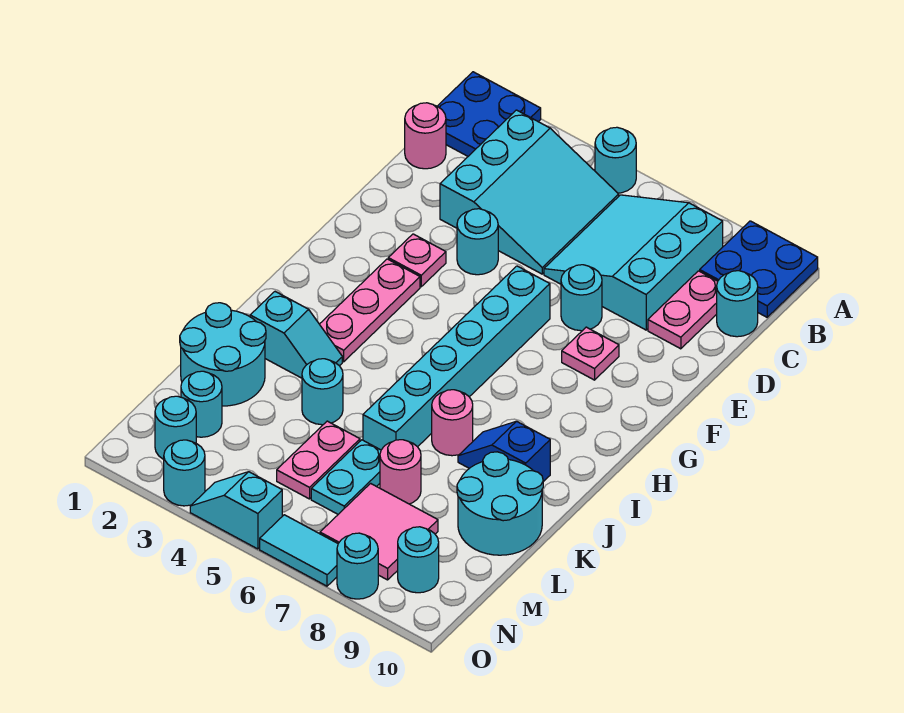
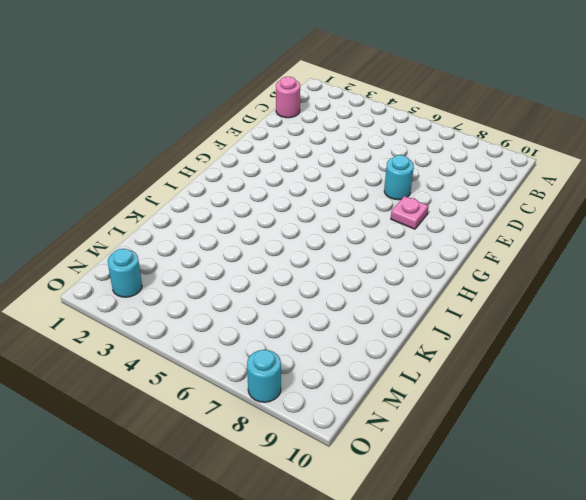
none -> blue plate A1:B2 level 1
none -> cyan round brick A5 level 1
none -> blue plate A9:B10 level 1
none -> cyan slope B3:D5 level 1 top 3

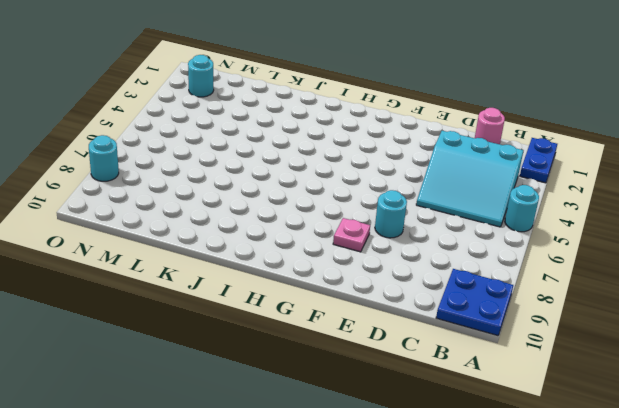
blue plate A1:A2 level 1 -> blue plate A1:B2 level 1
none -> cyan slope B6:D8 level 1 top 8
none -> pink plate C9:D9 level 1
none -> cyan round brick C10 level 1
none -> cyan round brick E4 level 1

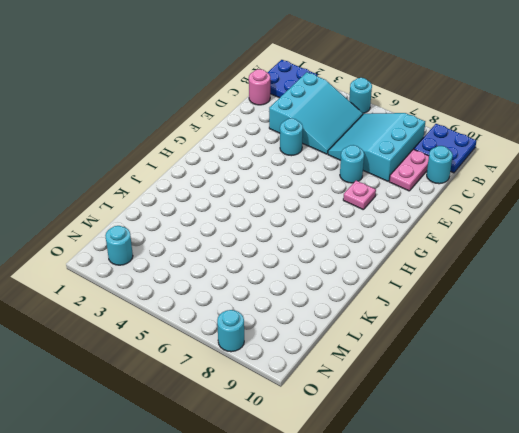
none -> pink plate F3 level 1
none -> cyan brick F6:K6 level 1
none -> pink plate G3:I3 level 1
none -> cyan slope J2:J3 level 1 top 2

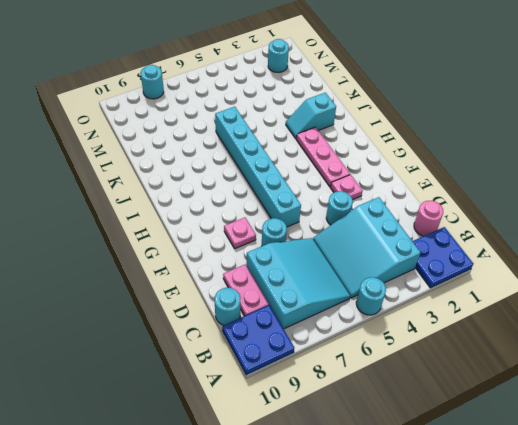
none -> pink round brick J7 level 1
none -> blue slope J8:J9 level 1 top 9
none -> cyan round brick K1:L2 level 1
none -> cyan round brick K4 level 1

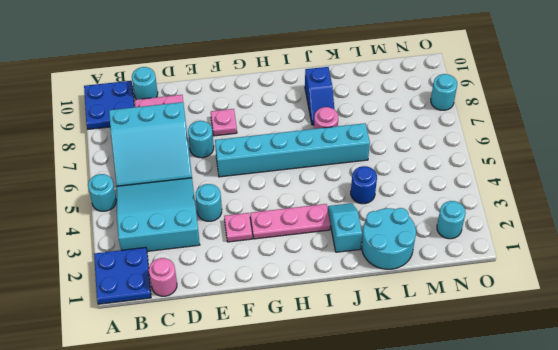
blue round brick K4 level 1 -> cyan round brick K4 level 1
none -> cyan round brick K9:L10 level 1
none -> pink plate L5:M5 level 1
none -> cyan plate L6:M6 level 1
none -> pink round brick L7 level 1

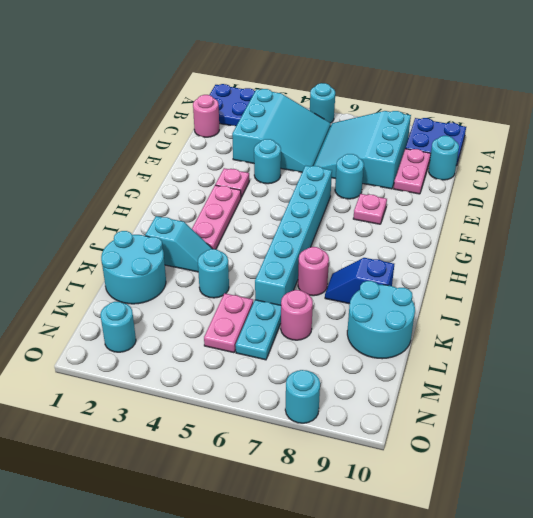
none -> cyan round brick M2 level 1
none -> pink tile M7:N8 level 1
none -> cyan round brick N9 level 1
none -> cyan round brick O3 level 1

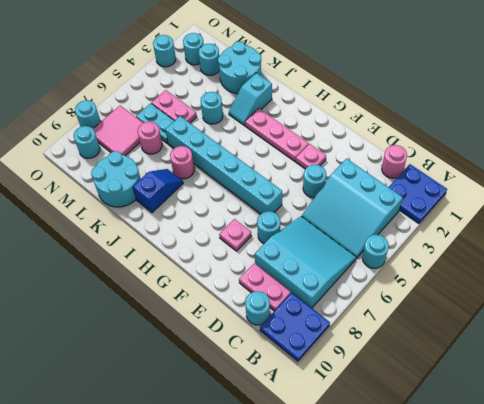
none -> cyan slope O4:O5 level 1 top 5
none -> cyan tile O6:O7 level 1

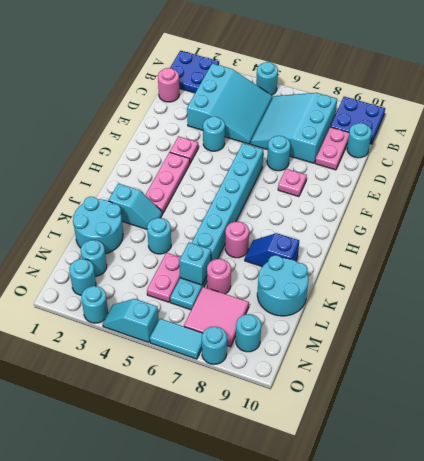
cyan brick L6 level 2 -> none

